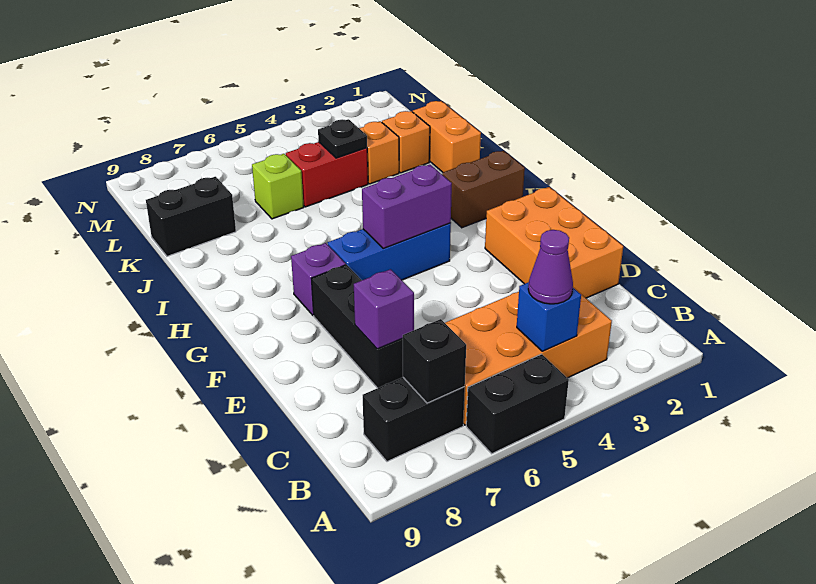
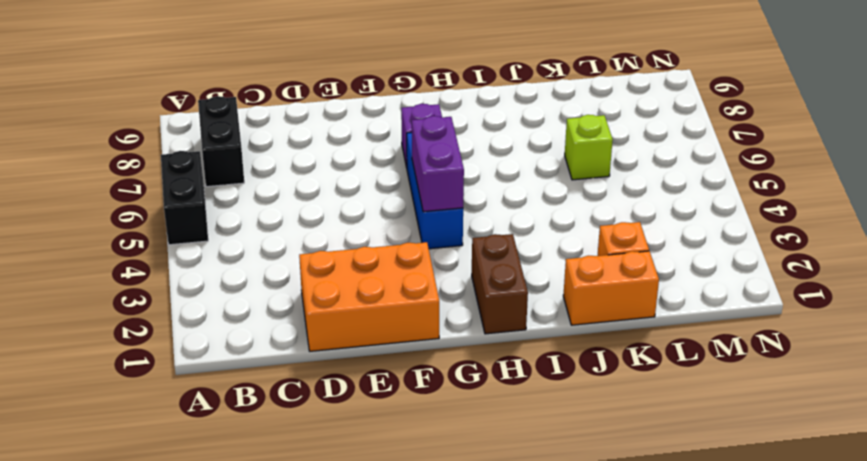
none -> orange brick B3:C6 level 1
none -> black brick D7:F7 level 1
none -> orange brick K3 level 1

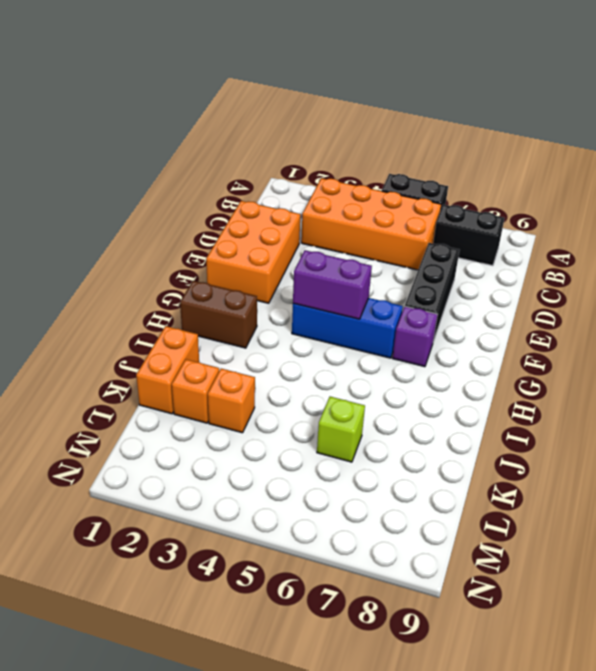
none -> red brick K4:K5 level 1
none -> black brick K8:K9 level 1
none -> blue brick B4 level 2

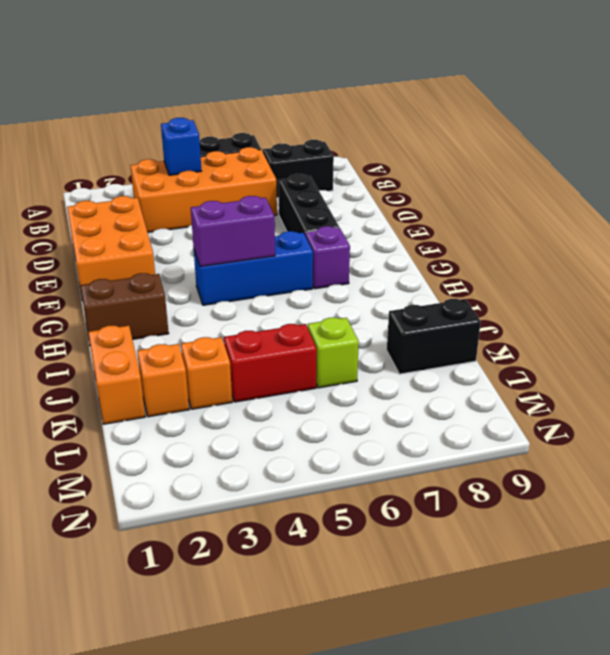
none -> black brick B7 level 2
none -> purple brick D7 level 2
none -> black plate K4 level 2

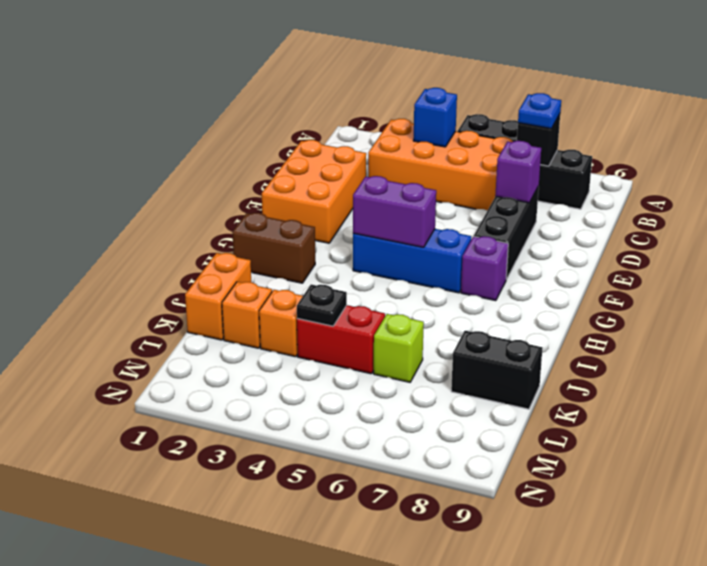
blue plate B7 level 3 -> none
none -> purple cone B4 level 3

